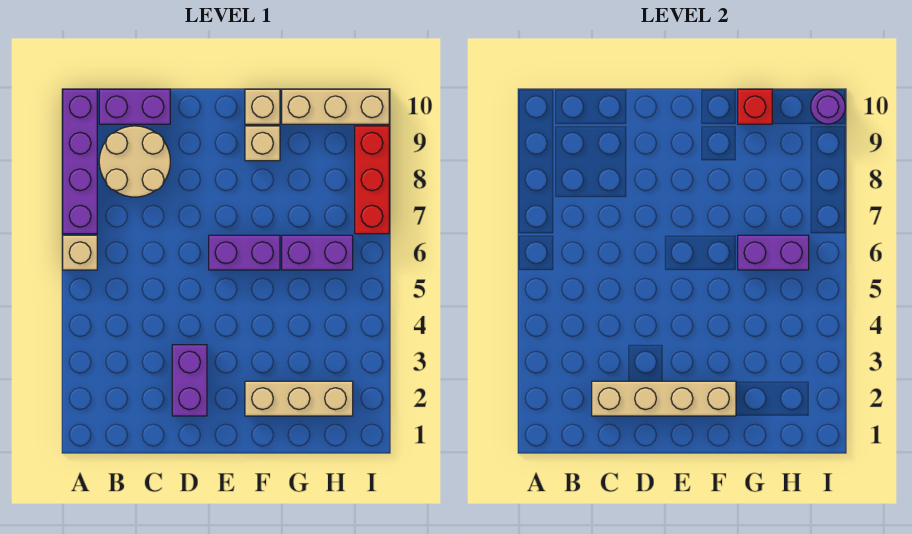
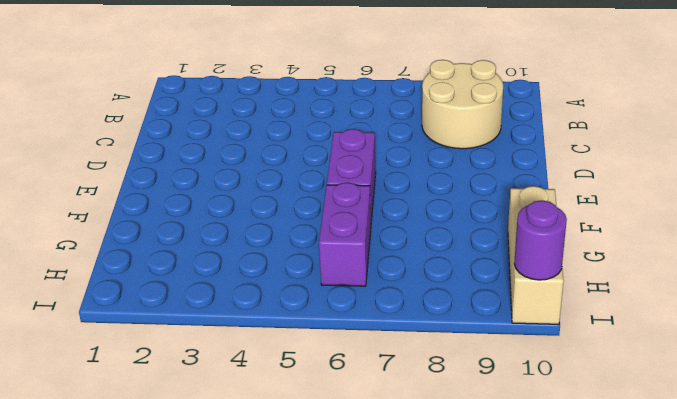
none -> tan brick A6 level 1
none -> purple brick A7:A10 level 1
none -> purple brick B10:C10 level 1

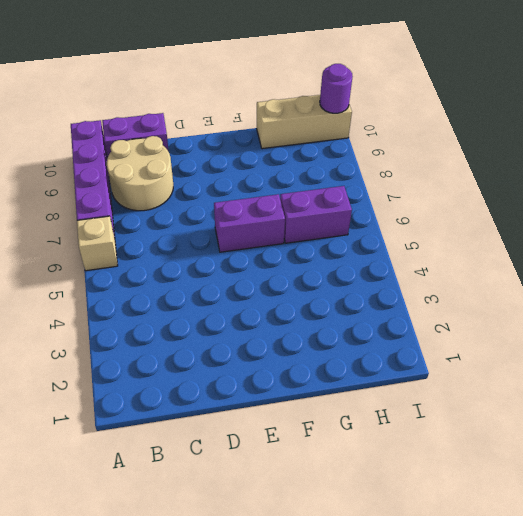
none -> purple brick D2:D3 level 1
none -> tan brick F2:H2 level 1
none -> tan brick F9 level 1

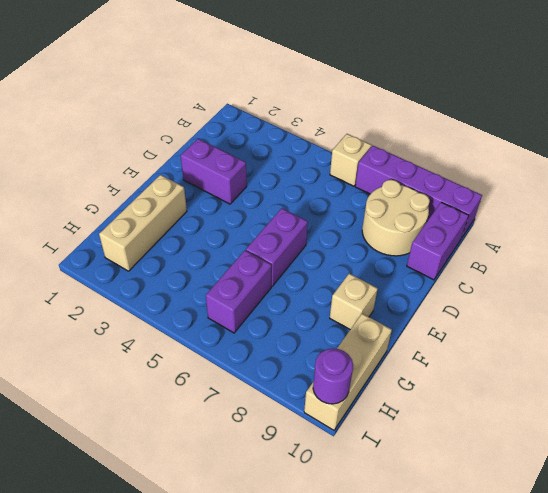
none -> tan brick F10 level 1
none -> red brick I7:I9 level 1
none -> tan brick C2:F2 level 2

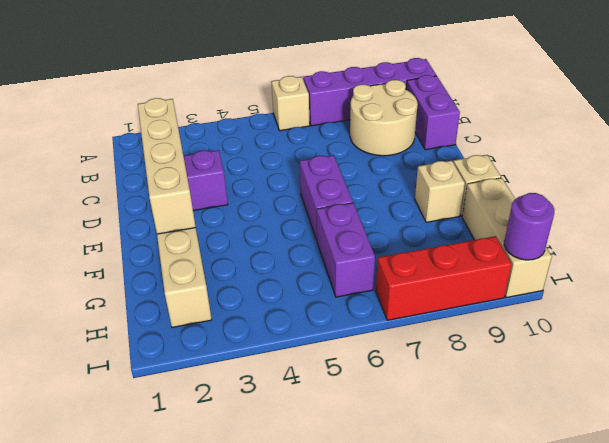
none -> purple brick G6:H6 level 2
none -> red brick G10 level 2

